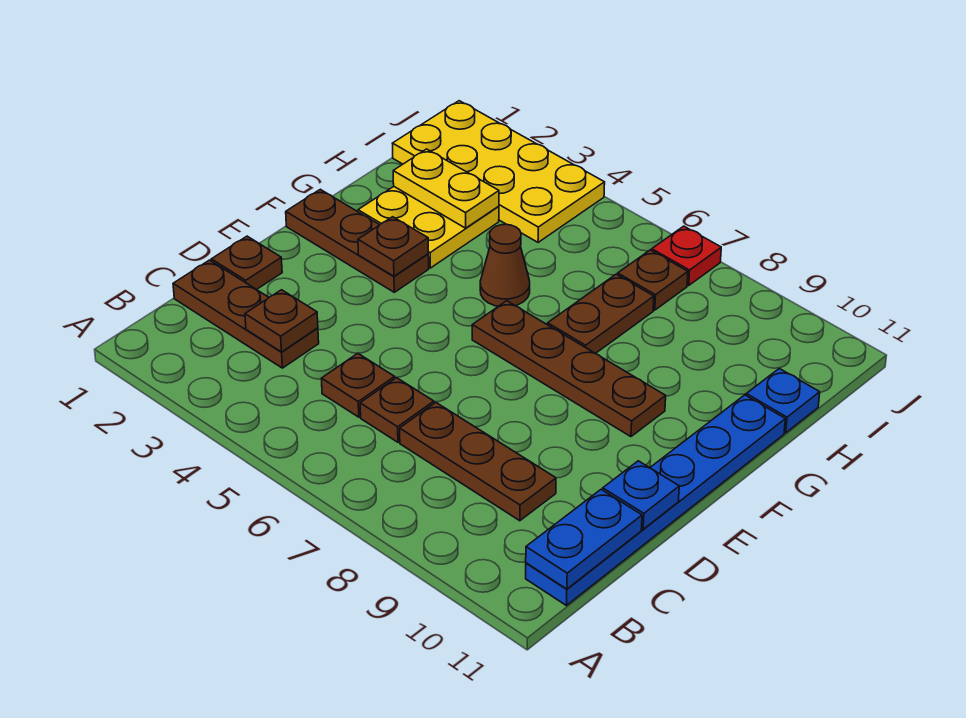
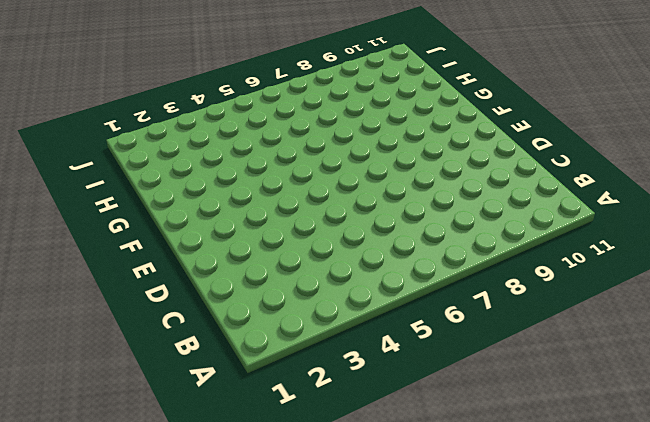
none -> blue plate B11:G11 level 1
none -> brown plate C1:C3 level 1
none -> brown plate C5 level 1

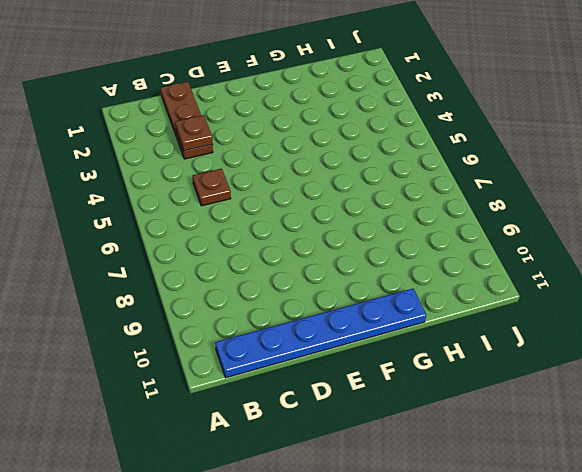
none -> brown plate C6 level 1
none -> brown plate C7:C9 level 1
none -> brown plate D1 level 1

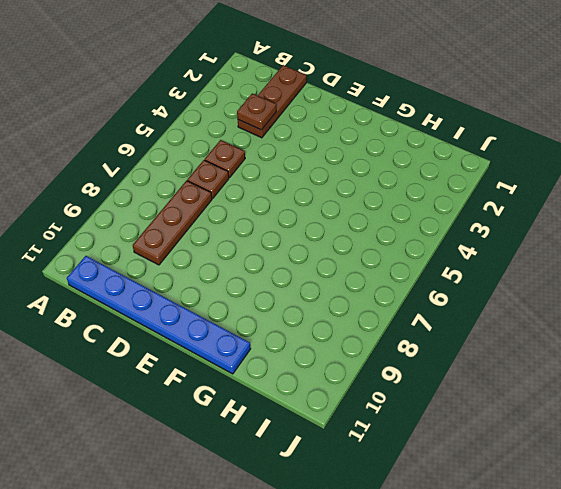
none -> brown plate D1 level 1
none -> brown plate F1:F3 level 1
none -> brown plate F6:F9 level 1

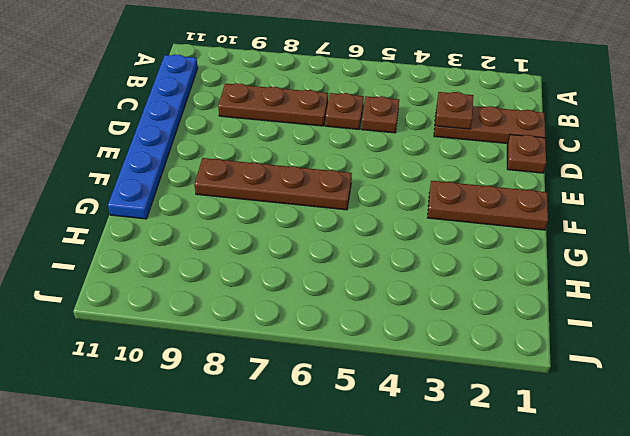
none -> yellow plate G2:H3 level 1
none -> brown cone G5 level 1
none -> brown plate G7:H7 level 1

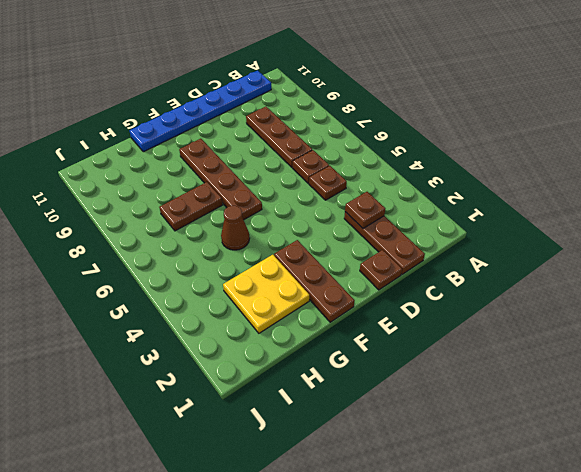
none -> blue plate H11 level 1
none -> yellow plate I1:J4 level 1
none -> brown plate I7 level 1

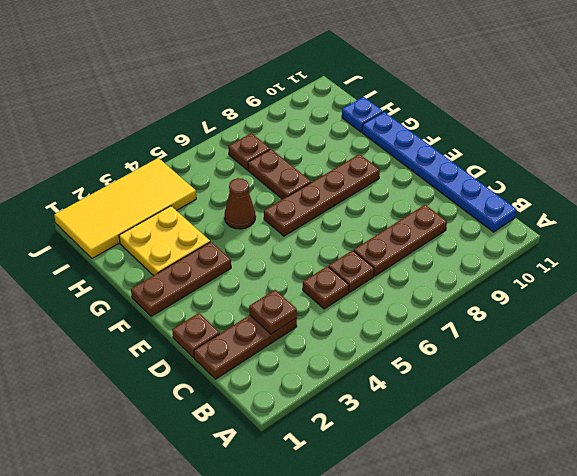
yellow tile I1:J4 level 1 -> yellow plate I1:J4 level 1
none -> red plate J7 level 1
none -> blue plate B11:C11 level 2
none -> blue plate D11 level 2

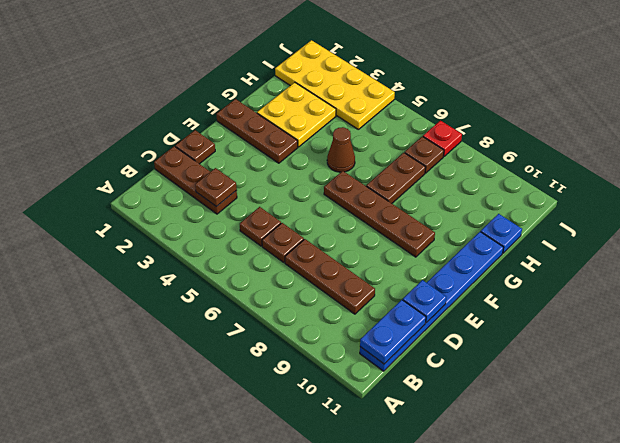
none -> brown plate F3 level 2
none -> yellow plate H2:H3 level 2

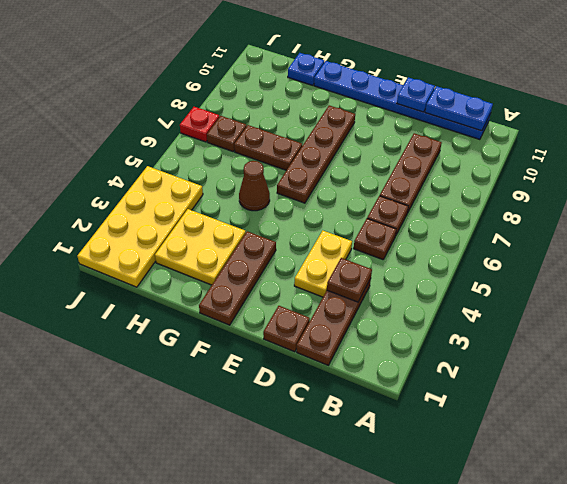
yellow plate D3:D4 level 1 -> yellow plate H2:H3 level 2
none -> brown plate F3 level 2

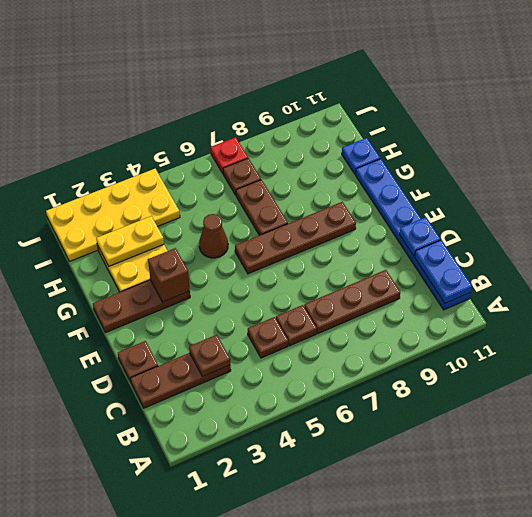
brown brick F3 level 2 -> brown plate F3 level 2

